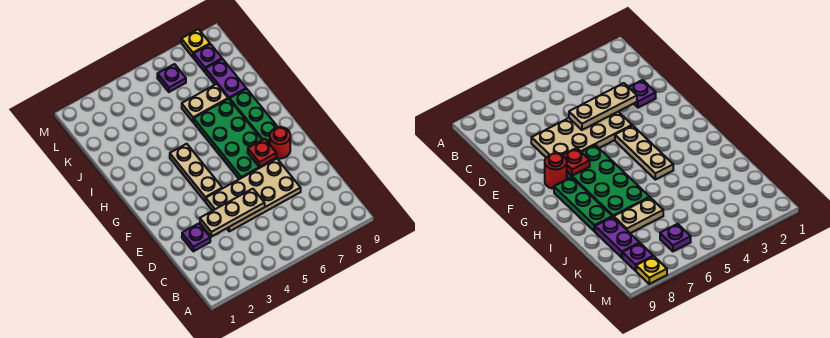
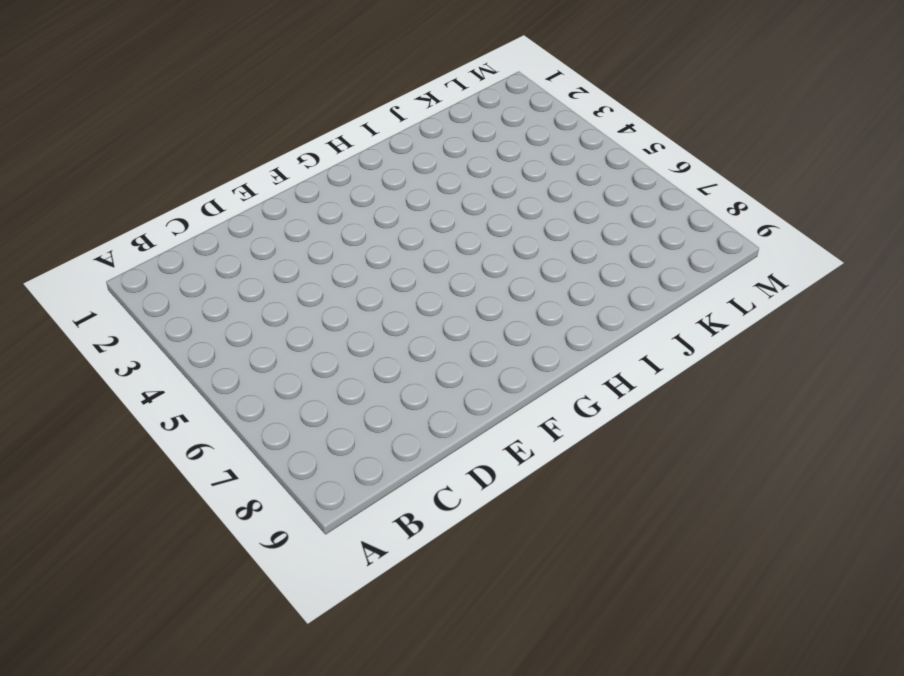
none -> purple plate D2 level 1
none -> tan plate D4:E7 level 1
none -> tan plate F4:H4 level 1

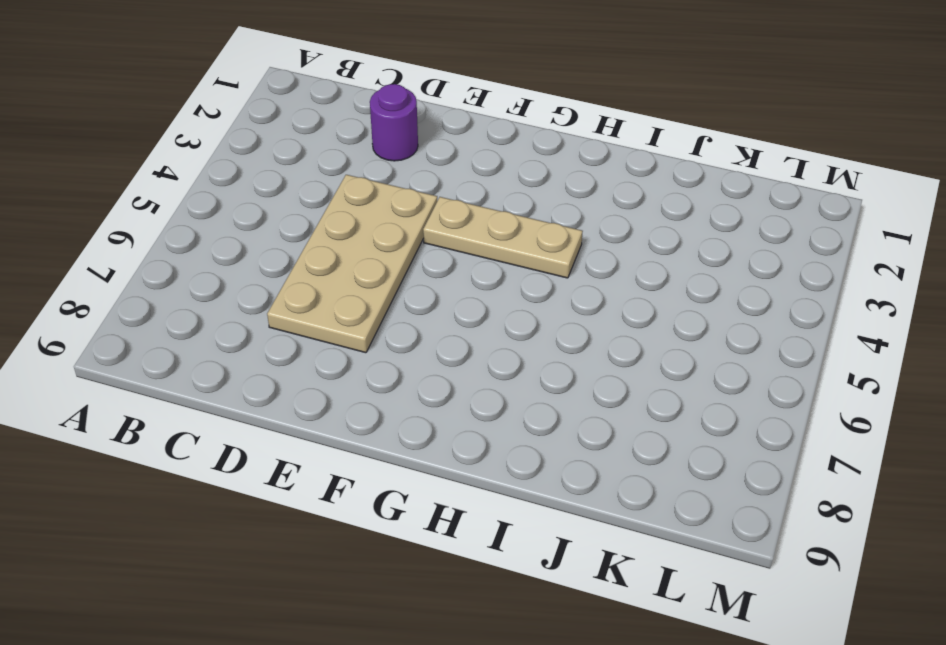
purple round brick D2 level 1 -> purple plate D2 level 1
none -> green plate F6:I7 level 1
none -> red round brick F8 level 1
none -> green plate G8:I8 level 1

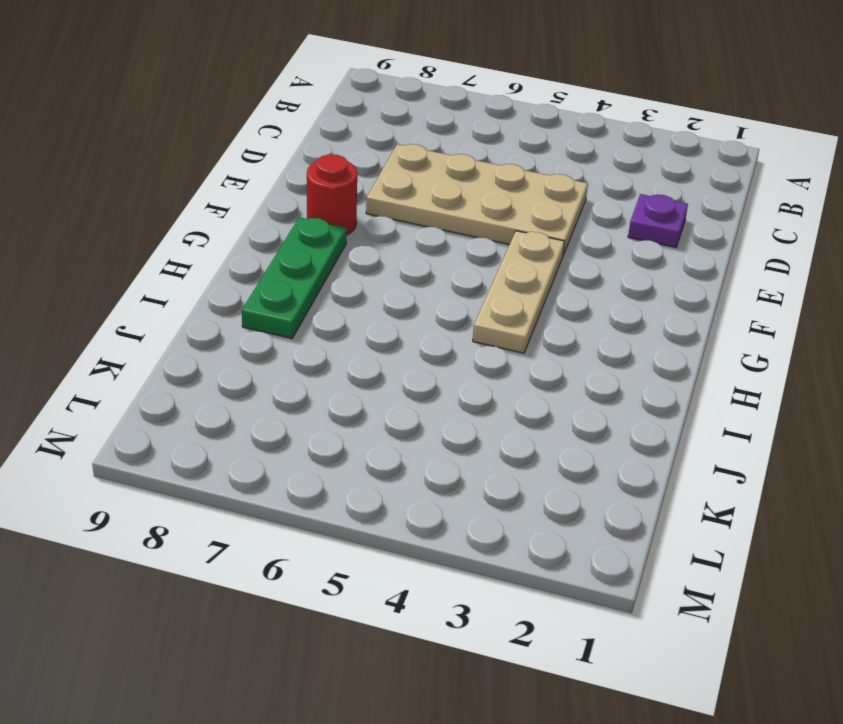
none -> green plate F6:I7 level 1
none -> tan plate J6:J7 level 1
none -> purple plate J8:K8 level 1

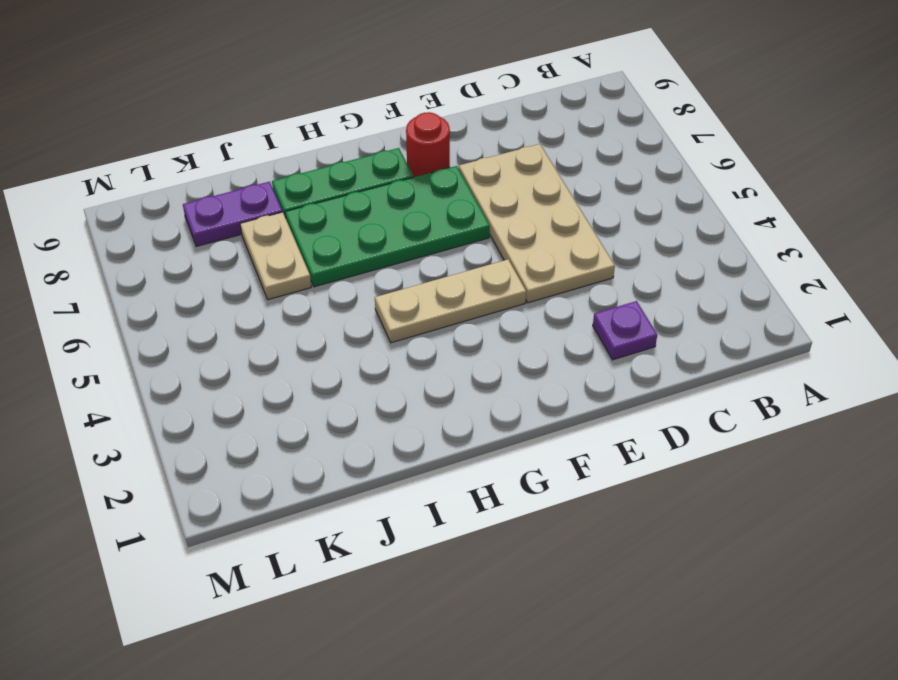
none -> purple plate L6 level 1
none -> purple plate L8 level 1
none -> yellow plate M8 level 1

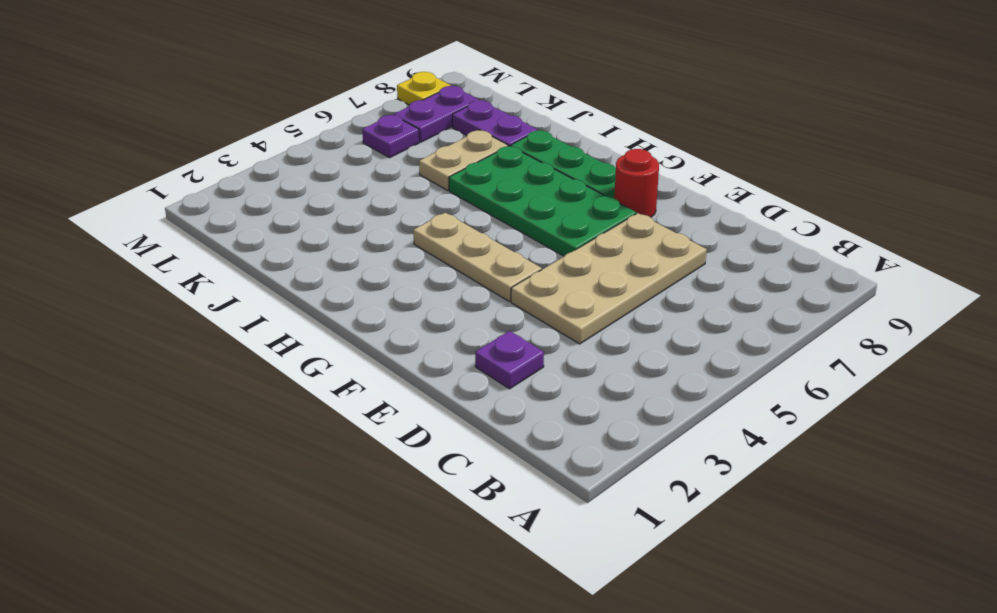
purple plate L7:L8 level 1 -> purple plate L8 level 1
none -> tan plate D3:D5 level 2
none -> red plate F7 level 2

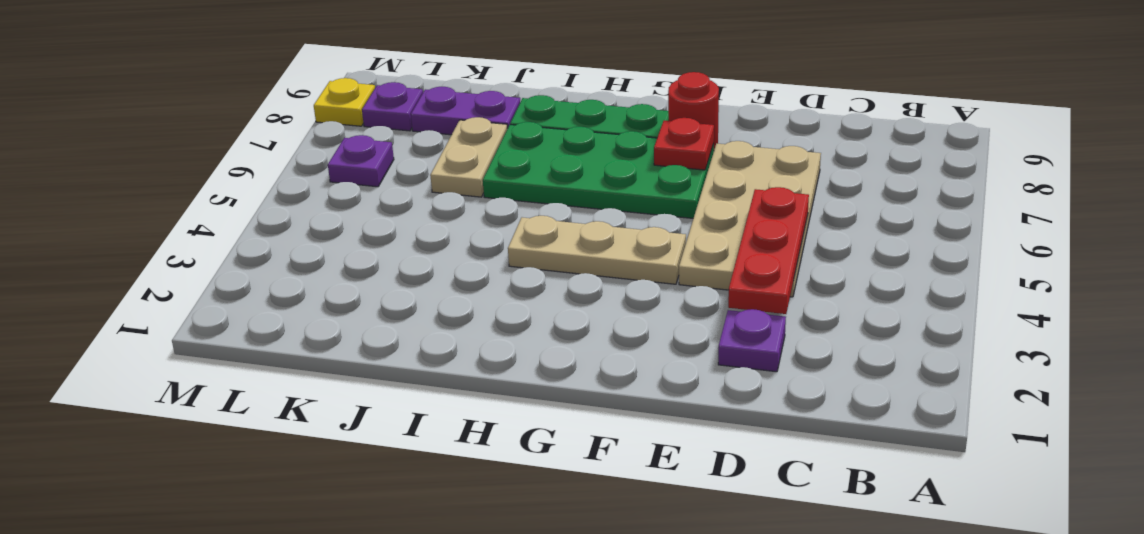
red plate D3:D5 level 2 -> tan plate D3:D5 level 2

